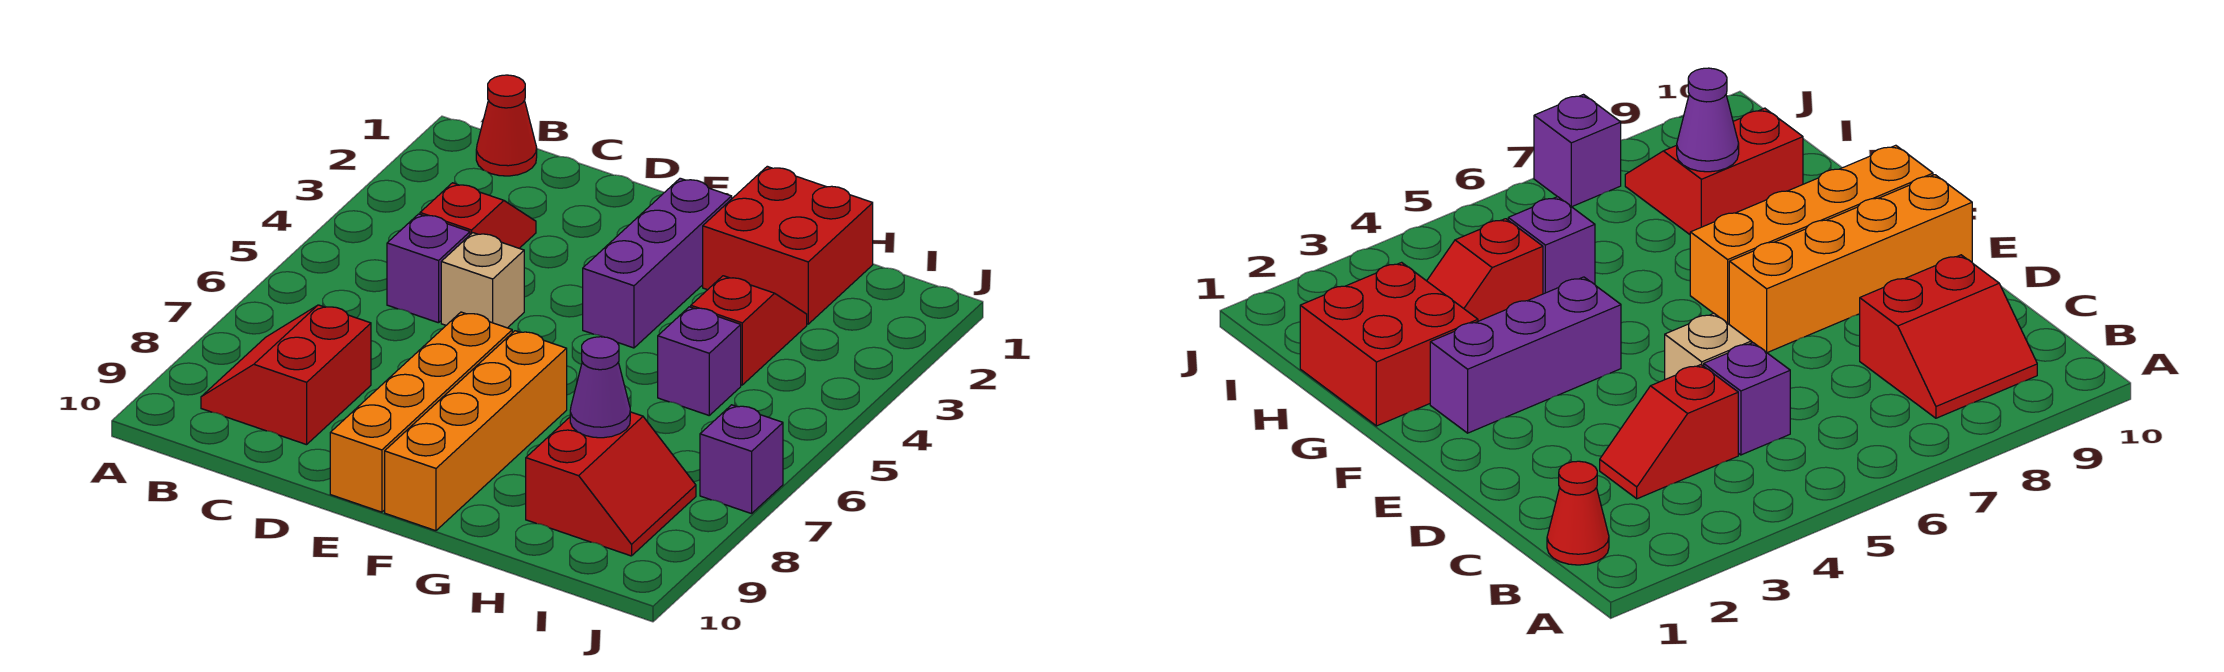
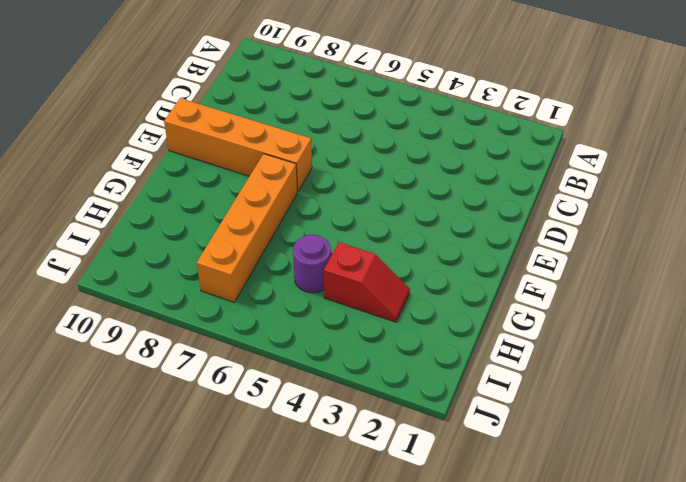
orange brick F7:I7 level 1 -> orange brick F7:F10 level 1
purple round brick H5 level 1 -> purple brick H5 level 1
none -> red cone B1 level 1
none -> red slope B8:C9 level 1 top C
none -> red slope C3:C4 level 1 top 4

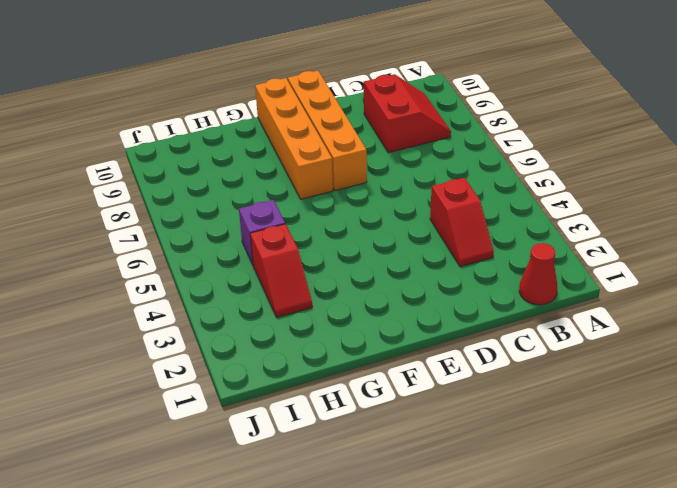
none -> purple brick C5 level 1
none -> tan brick D5 level 1
none -> purple brick F2:F4 level 1

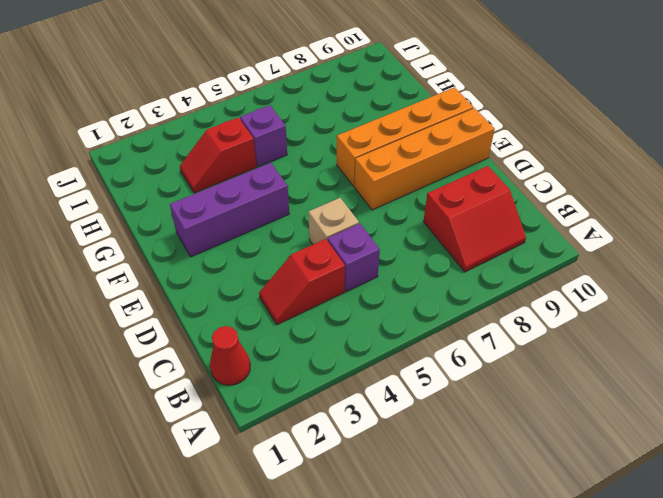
none -> red brick G1:H2 level 1
none -> red slope H8:I9 level 1 top H
none -> purple brick J7 level 1

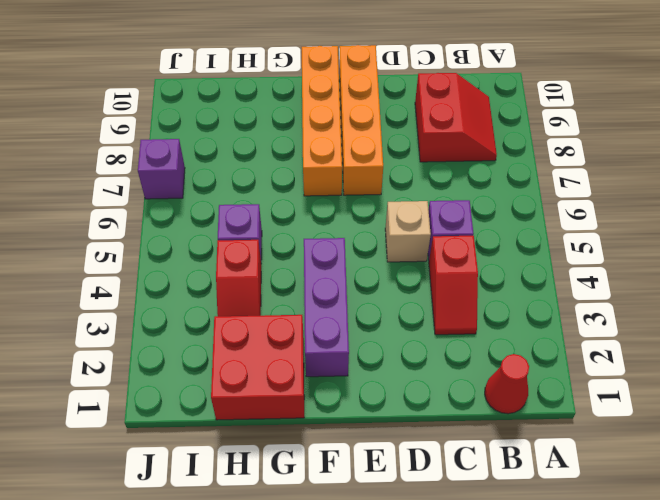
none -> red slope H8:I9 level 1 top H
none -> purple cone H8 level 2

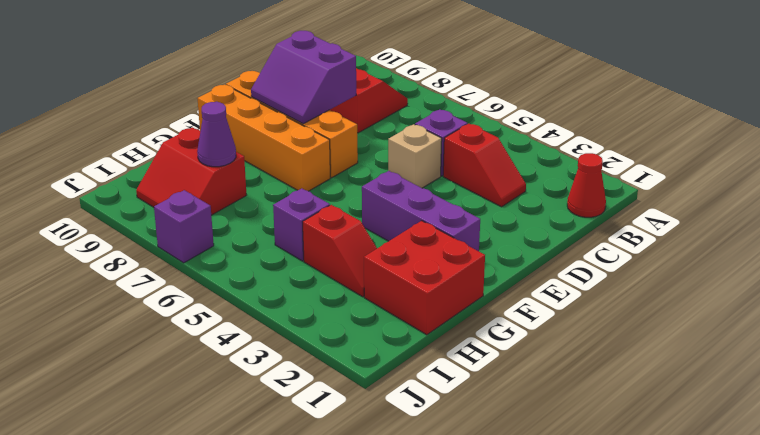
purple slope D8:E9 level 2 top D -> none

